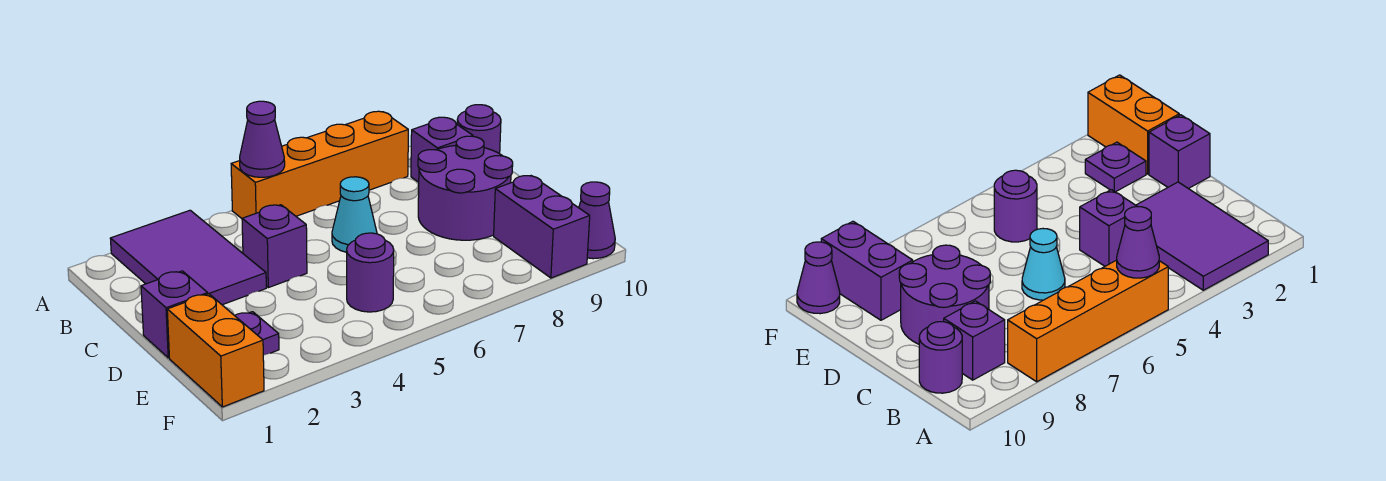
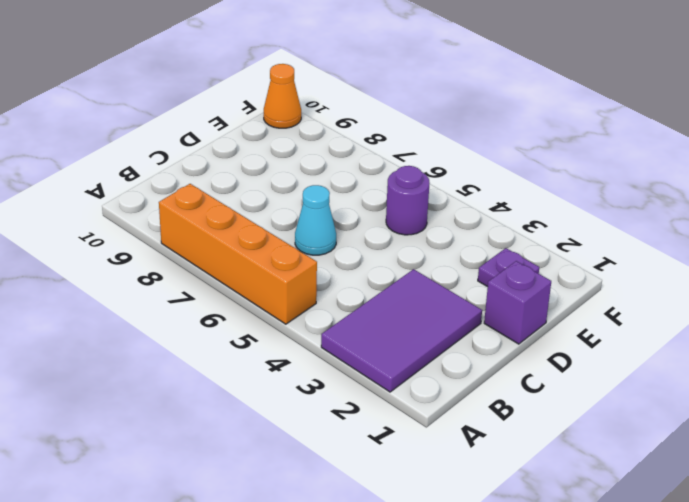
orange cone F10 level 1 -> purple cone F10 level 1
none -> purple brick B9 level 1
none -> purple round brick B10 level 1
none -> purple brick C4 level 1

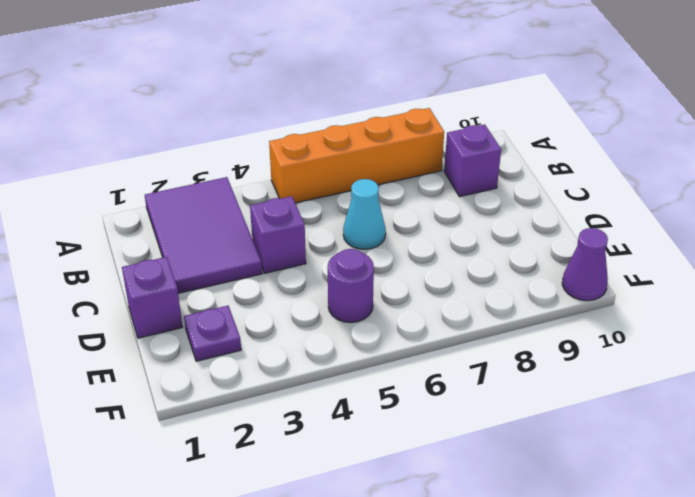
none -> purple round brick B10 level 1
none -> purple round brick C8:D9 level 1
none -> orange brick E1:F1 level 1

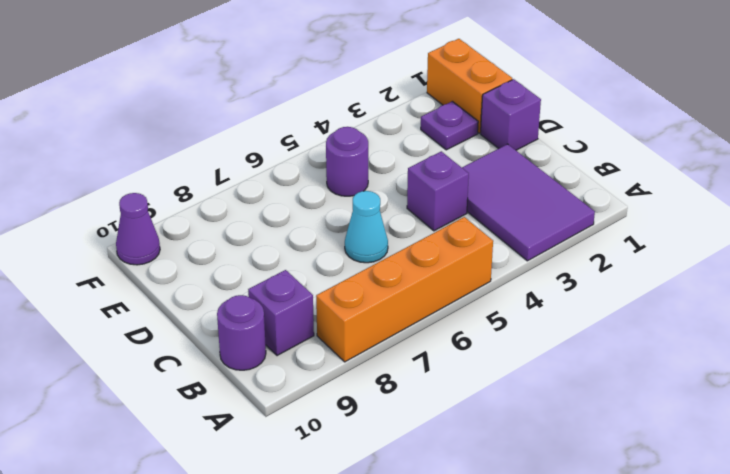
none -> purple round brick C8:D9 level 1
none -> purple brick E9:F9 level 1
none -> purple cone A5 level 2

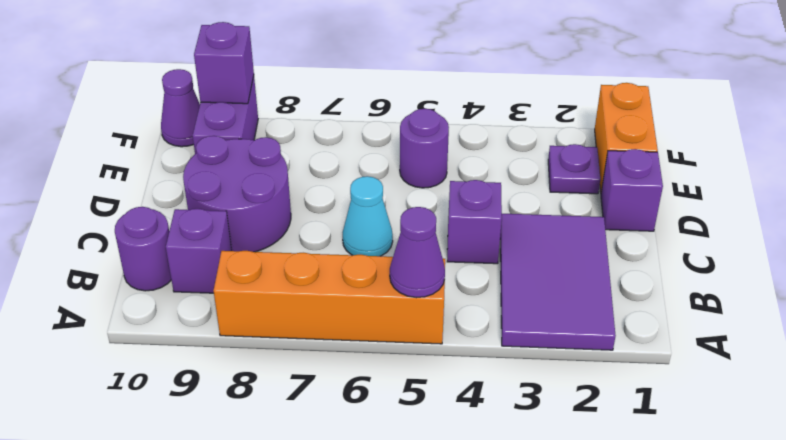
purple brick F9 level 2 -> none

